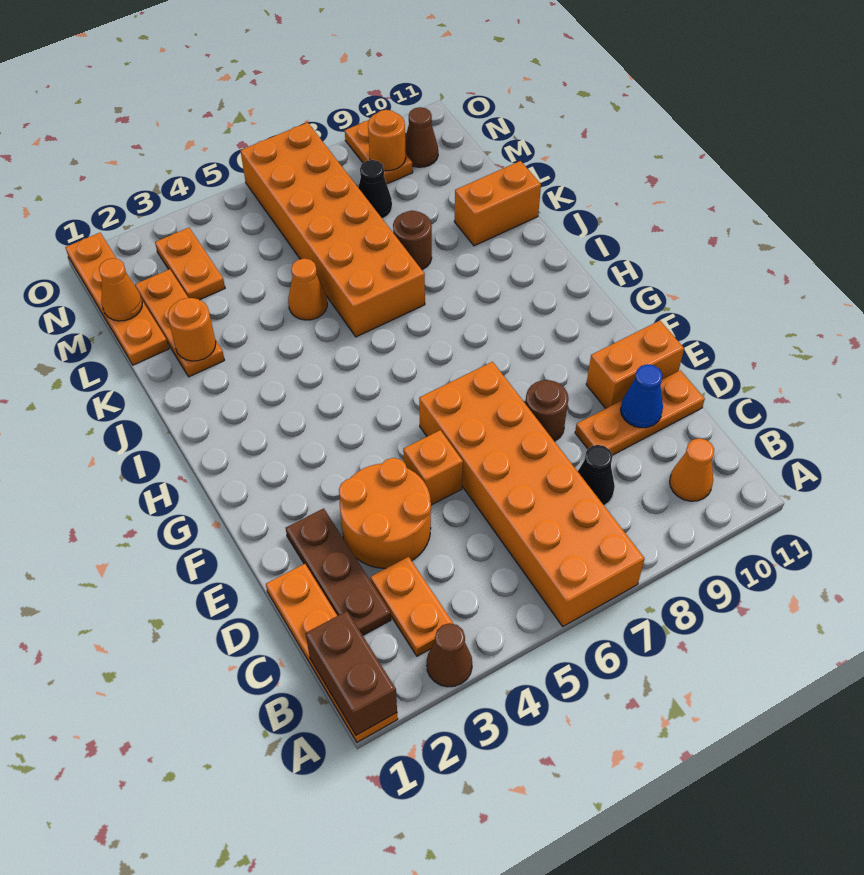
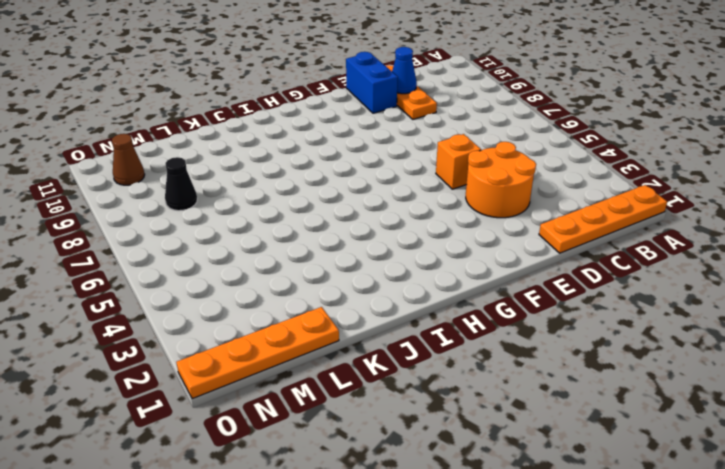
blue brick E10:E11 level 1 -> orange brick E10:E11 level 1
none -> brown cone A3 level 1
none -> orange brick A6:F7 level 1
none -> orange plate B3:C3 level 1

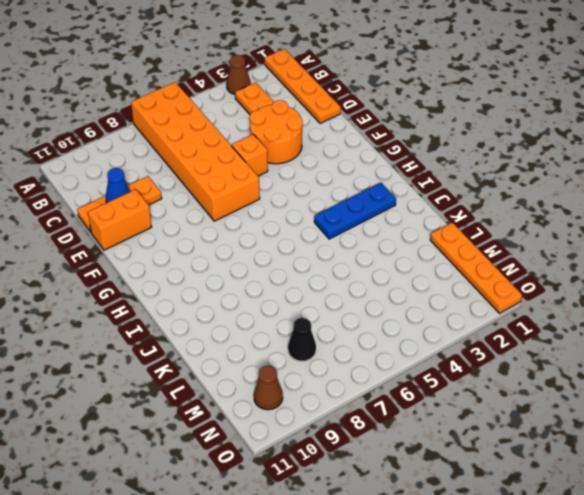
blue plate I2:I4 level 1 -> none
none -> orange cone B10 level 1
none -> brown plate C2:E2 level 1
none -> black cone C8 level 1

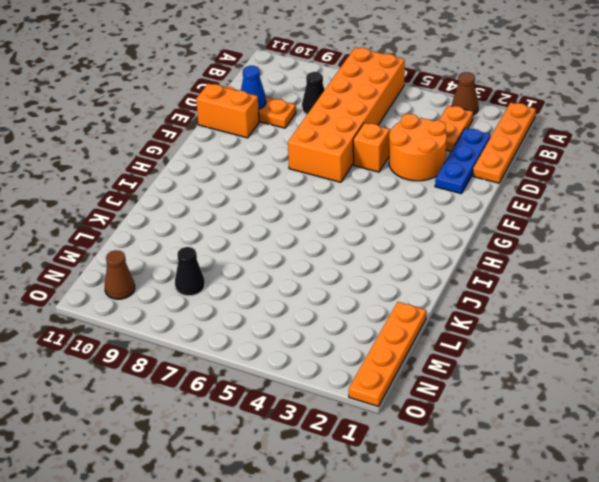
blue plate C2:E2 level 1 -> brown plate C2:E2 level 1
none -> orange cone B10 level 1
none -> brown round brick E8 level 1
none -> orange brick J6:O7 level 1

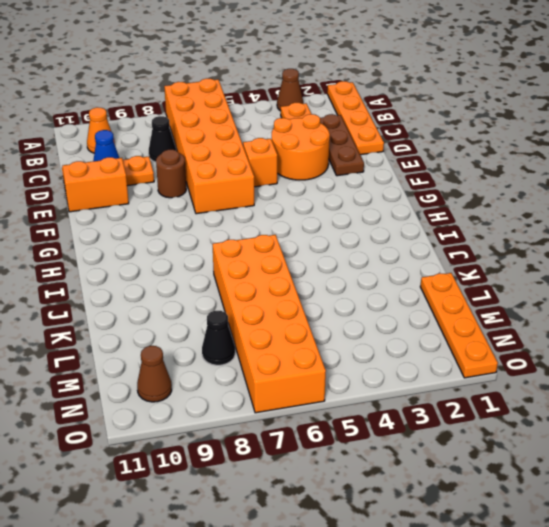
none -> orange plate K2:M2 level 1
none -> orange cone K5 level 1
none -> brown round brick K8 level 1

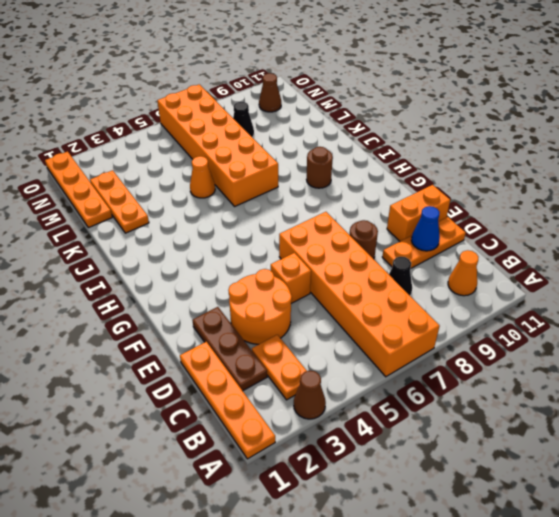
brown round brick I9 level 1 -> brown round brick K8 level 1
none -> orange brick K10:K11 level 1
none -> orange plate M3:N3 level 1
none -> orange plate N9:O9 level 1

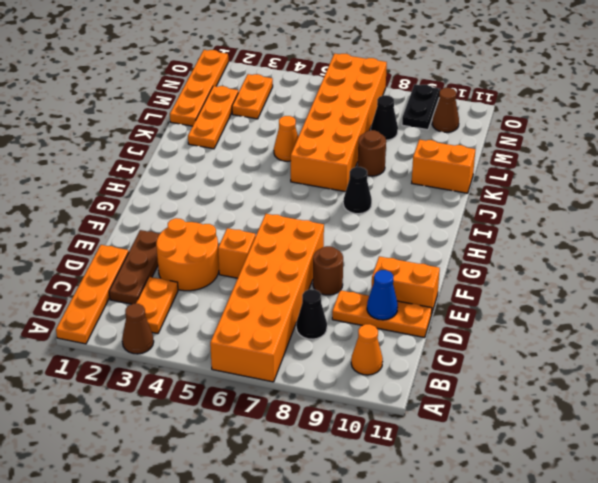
black cone I8 level 1 -> none
black plate N9:O9 level 1 -> orange plate N9:O9 level 1
none -> brown brick A1:B1 level 2
none -> orange round brick K2 level 2
none -> orange cone M1 level 2

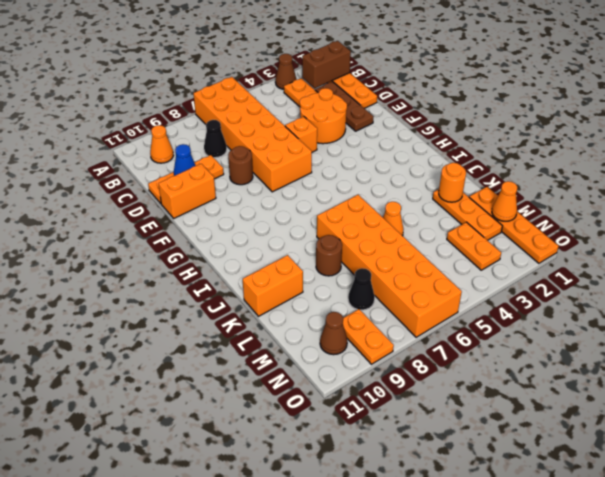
brown brick B1:B2 level 2 -> brown brick A1:B1 level 2
none -> orange round brick N9 level 2

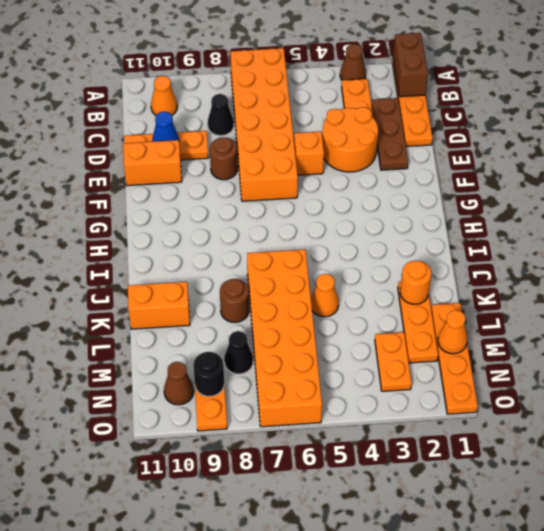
black round brick N9 level 2 -> orange round brick N9 level 2

